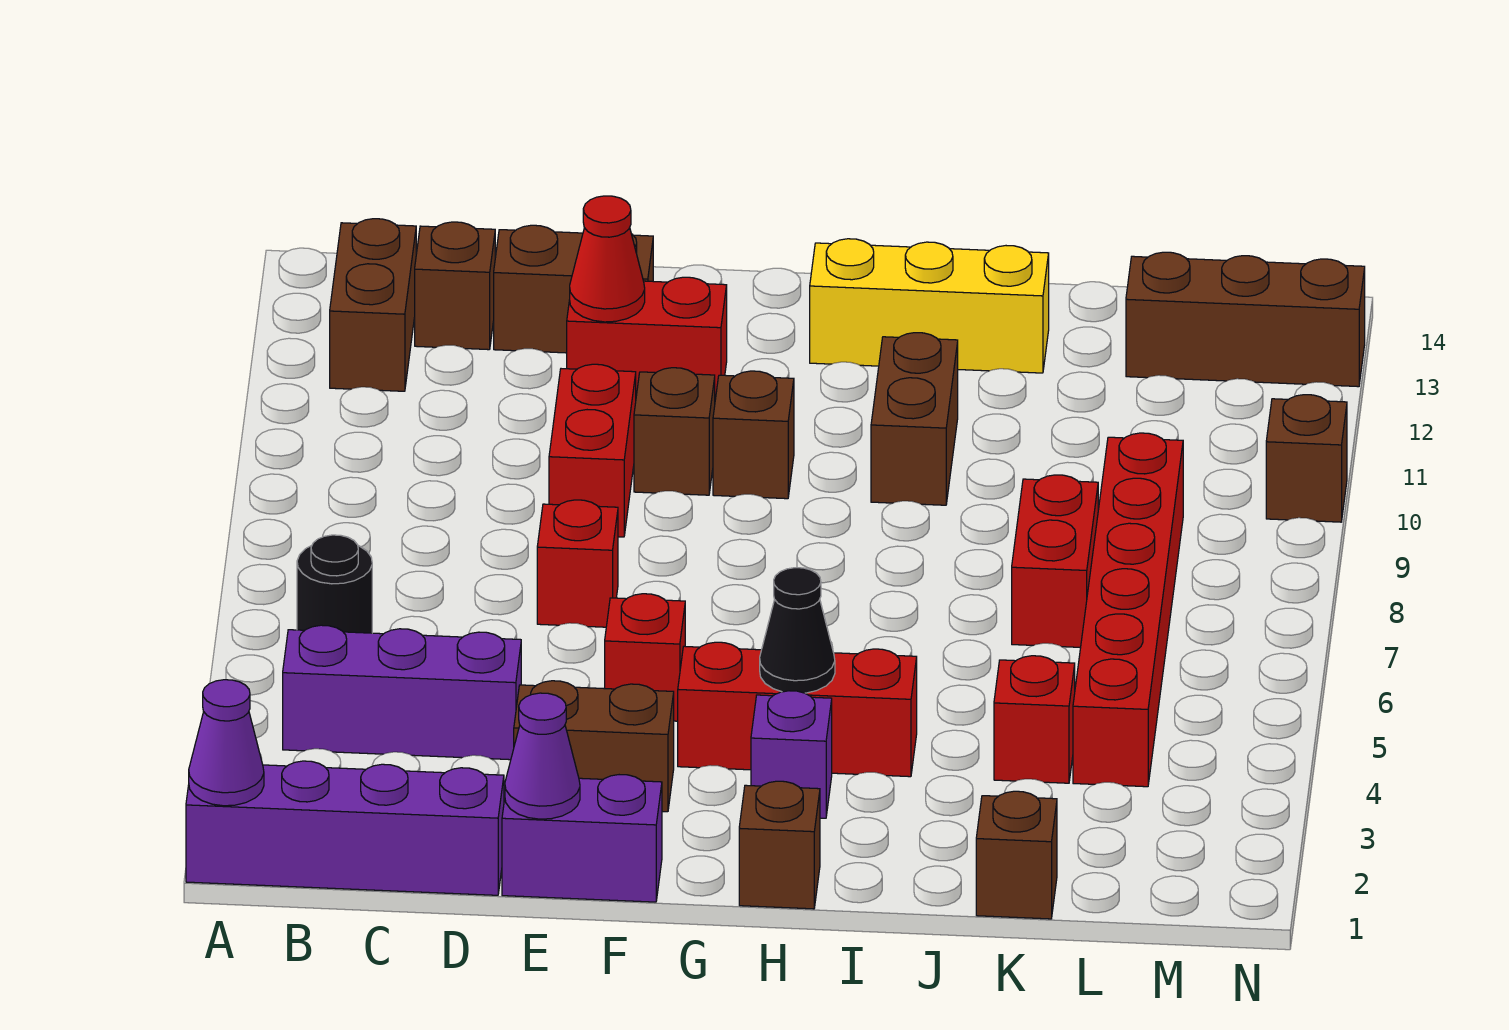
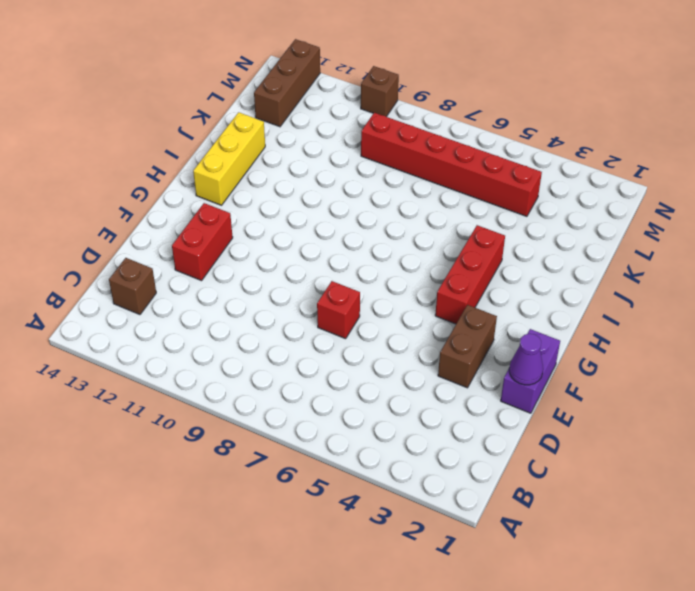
none -> purple brick A1:D1 level 1
none -> purple brick B4:D4 level 1
none -> black round brick B6 level 1

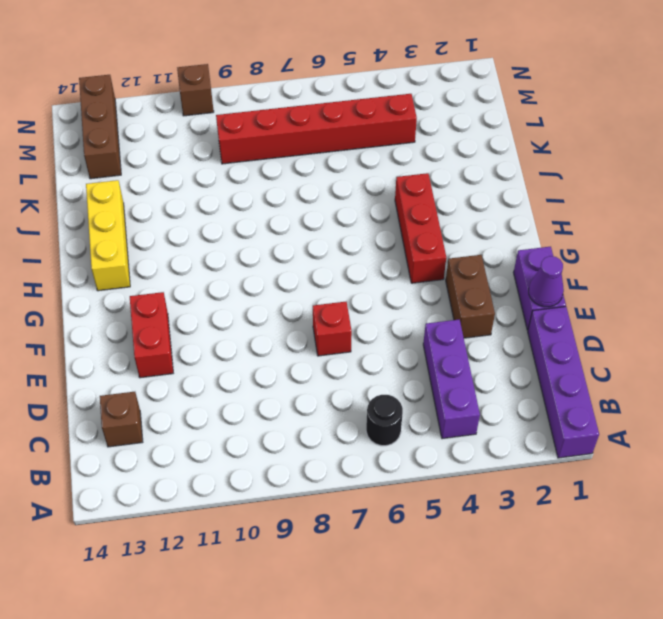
none -> brown brick B12:B13 level 1
none -> brown brick D13:E13 level 1
none -> red brick E9:E10 level 1

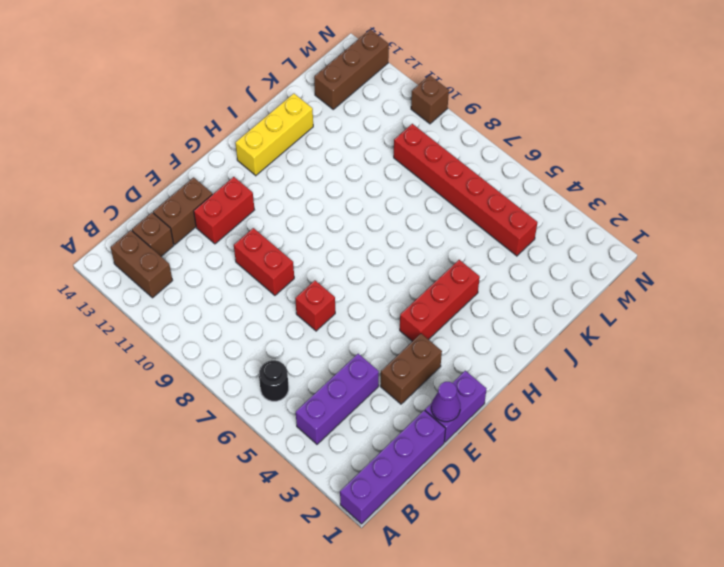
none -> red brick F5 level 1
none -> brown brick F10 level 1
none -> brown brick G10 level 1

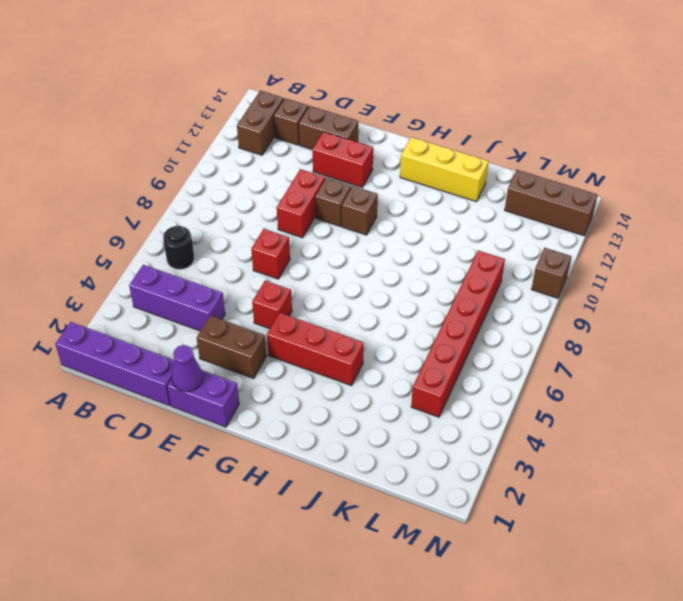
none -> brown brick H1 level 1
none -> purple brick H3 level 1
none -> brown brick I10:I11 level 1

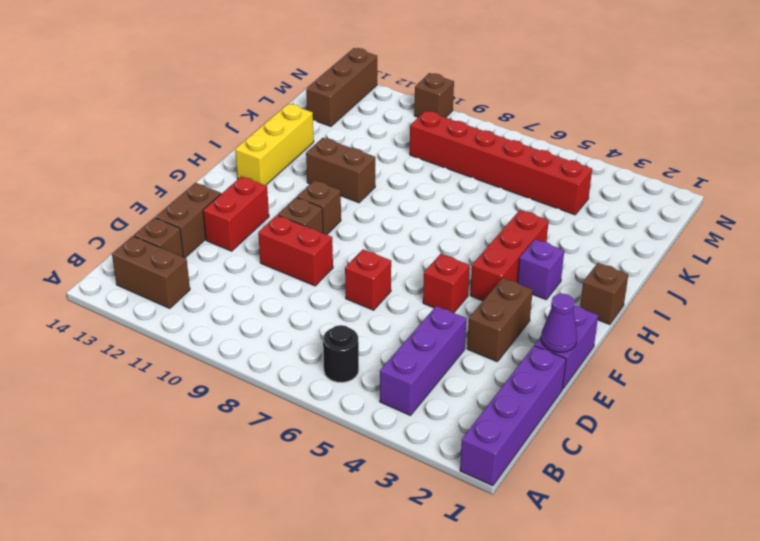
none -> brown brick K1 level 1
none -> red brick K4 level 1
none -> red brick K7:K8 level 1

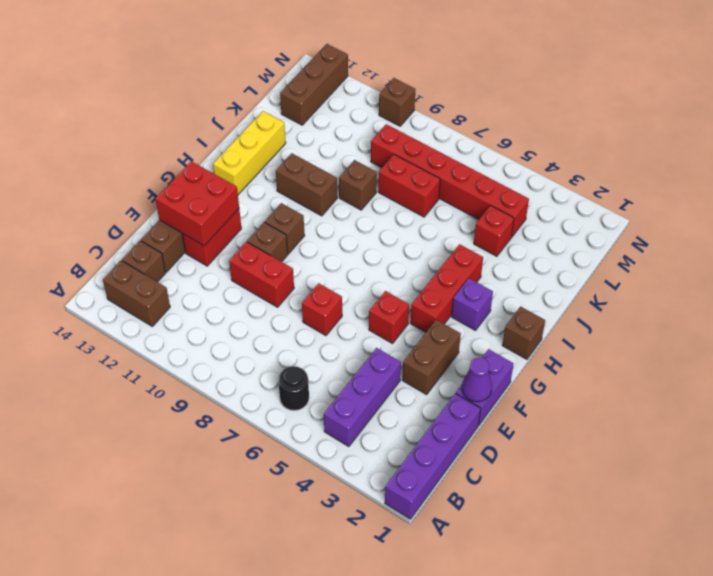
red brick E12:F13 level 2 -> red cone E12 level 2
brown brick J9 level 1 -> brown brick K1 level 1
none -> purple cone A1 level 2
none -> black cone H4 level 2

